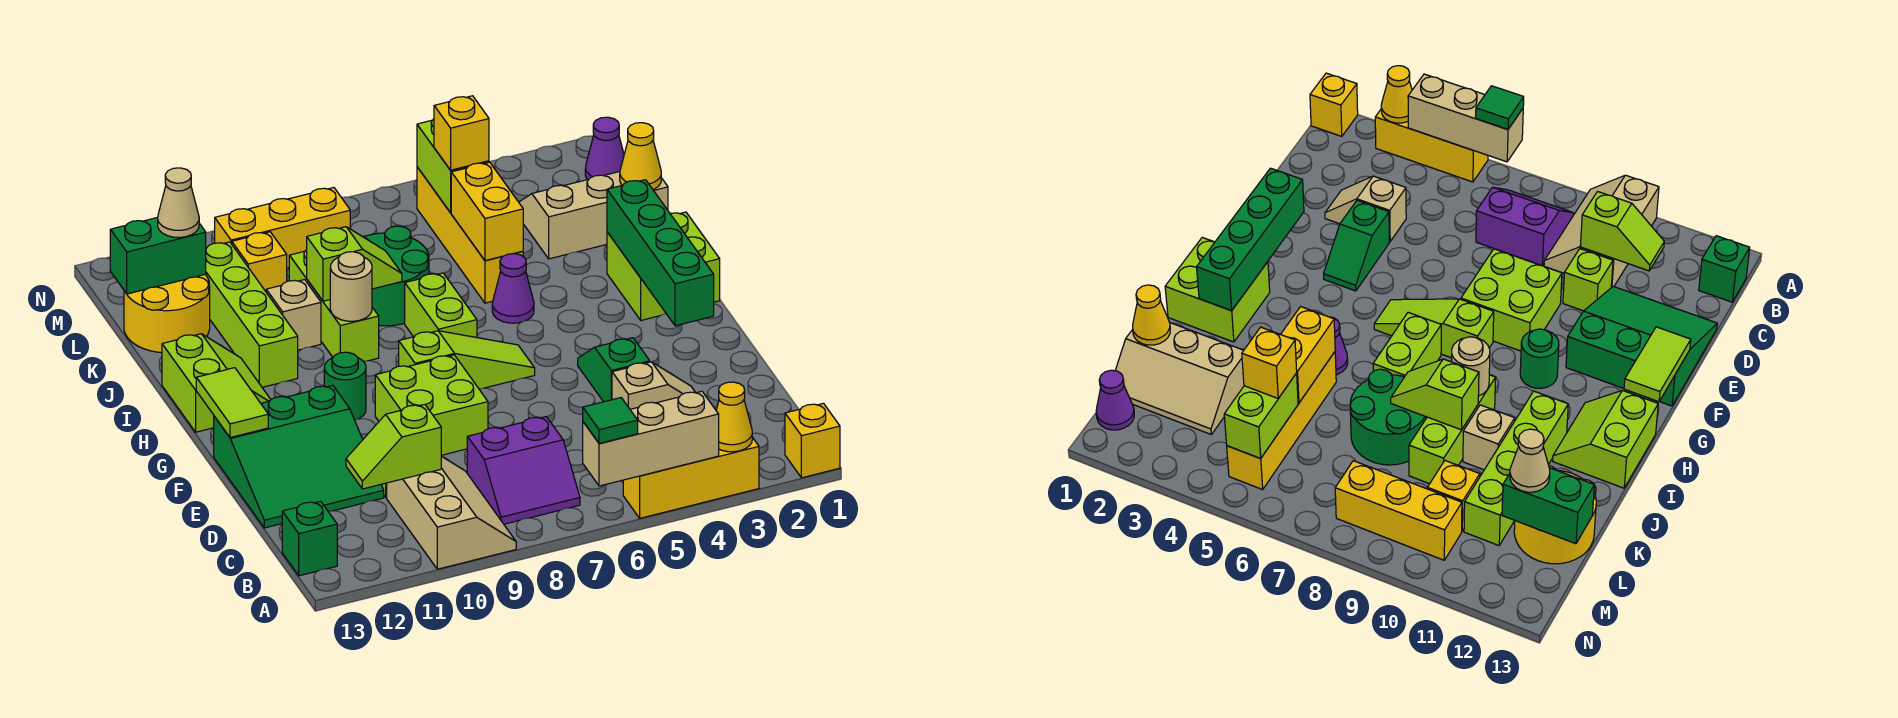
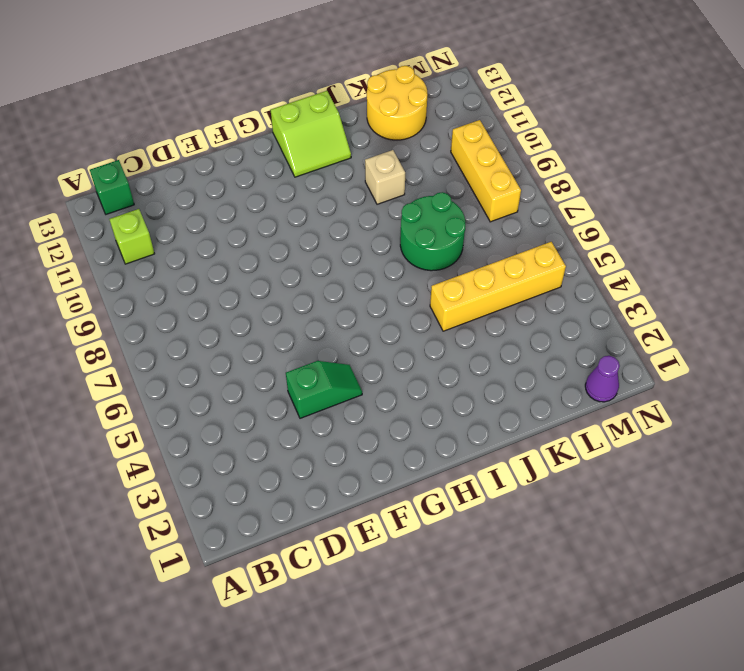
lime brick B11 level 1 -> lime brick D10 level 1
none -> yellow brick A1 level 1
none -> yellow brick A3:A5 level 1
none -> tan slope A9:C10 level 1 top 10
none -> purple slope B7:C8 level 1 top C

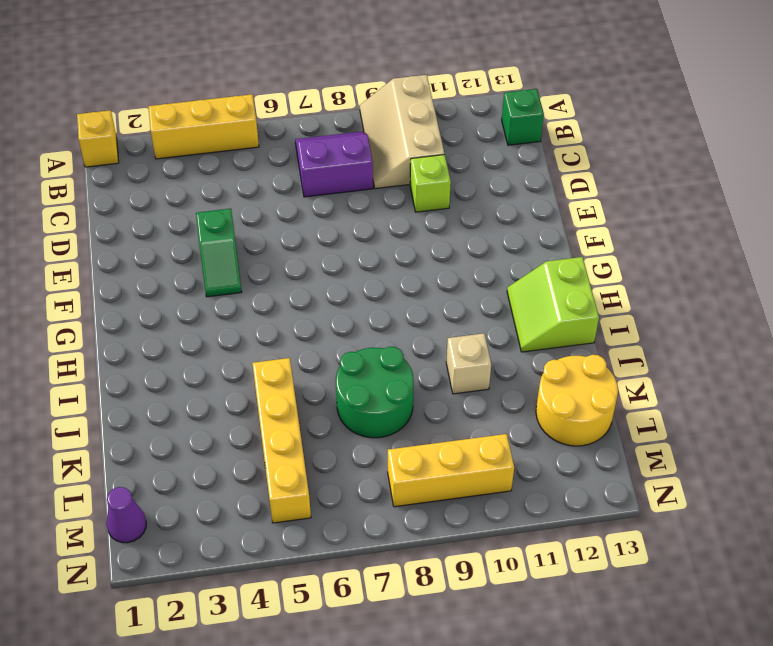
none -> tan slope D3:D4 level 1 top 4
none -> green slope D11:F13 level 1 top F
none -> lime brick E8:F9 level 1
none -> lime slope G6:G8 level 1 top 8

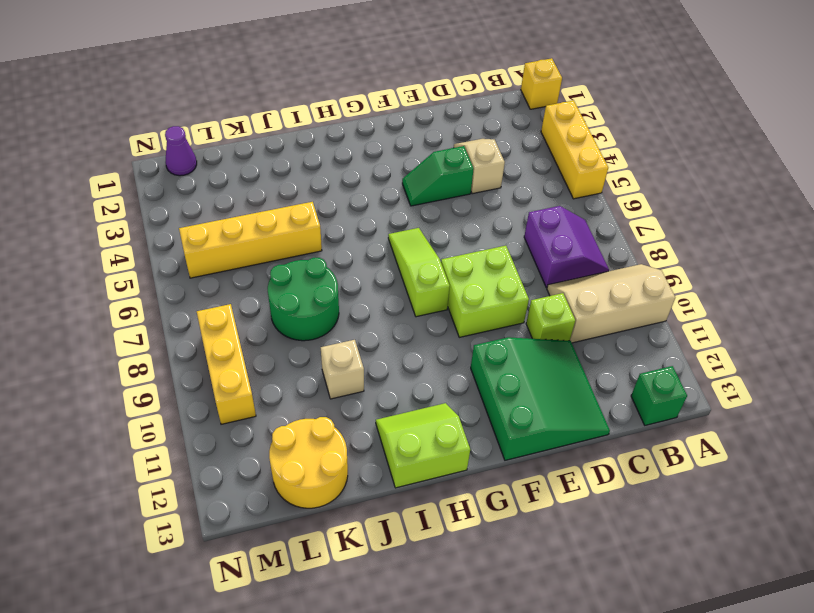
none -> green round brick G10 level 1
none -> lime brick H1:I2 level 1
none -> lime brick H7:I7 level 1
none -> purple cone I5 level 1

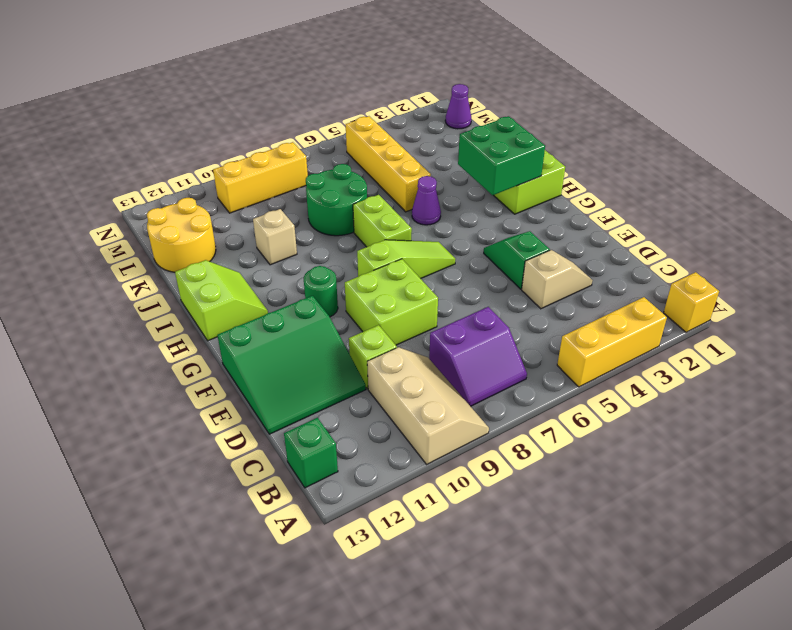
green brick H2:I3 level 2 -> green brick F2:I2 level 2
none -> lime brick I9:K9 level 1
none -> lime brick I11:L11 level 1
none -> tan slope K1:L3 level 1 top K
none -> yellow brick L10 level 1

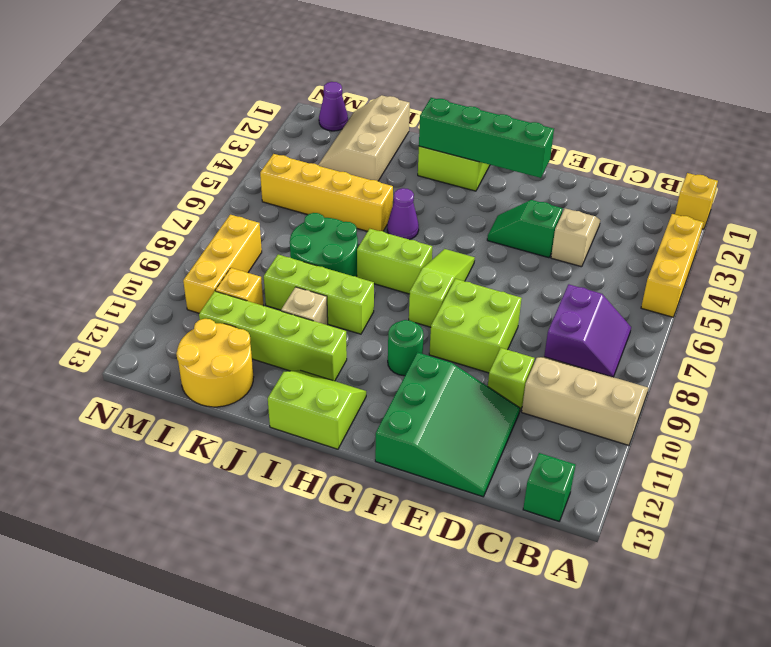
none -> yellow cone A3 level 2
none -> tan brick A4:A6 level 2
none -> lime slope C10:C11 level 2 top 10
none -> lime tile F13:G13 level 2

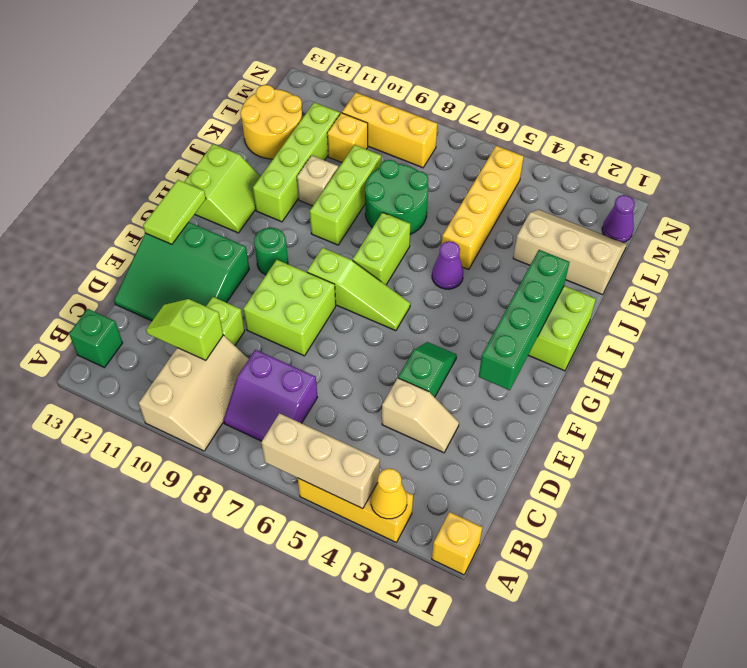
none -> tan round brick I9 level 2
none -> yellow brick J5:K5 level 2
none -> lime slope J8:J9 level 2 top 9
none -> yellow cone K1 level 2

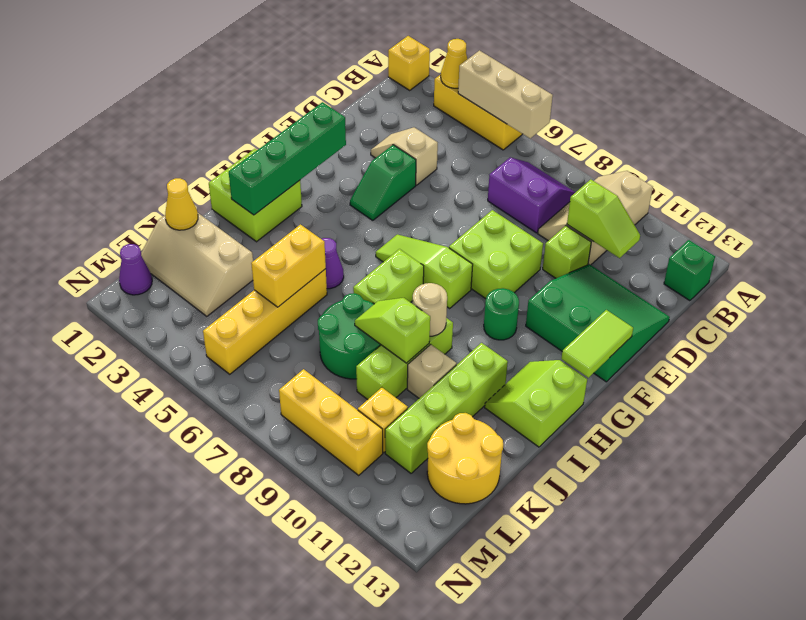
none -> lime brick L5:M5 level 2
none -> green brick L12:L13 level 2
none -> green tile A6 level 3
none -> yellow brick L5 level 3

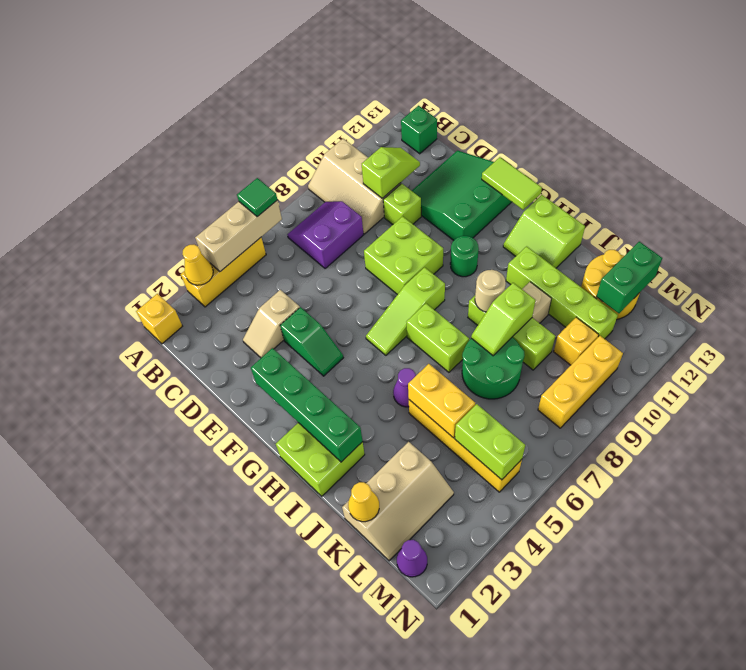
none -> yellow brick L5 level 3
none -> tan cone L12 level 3

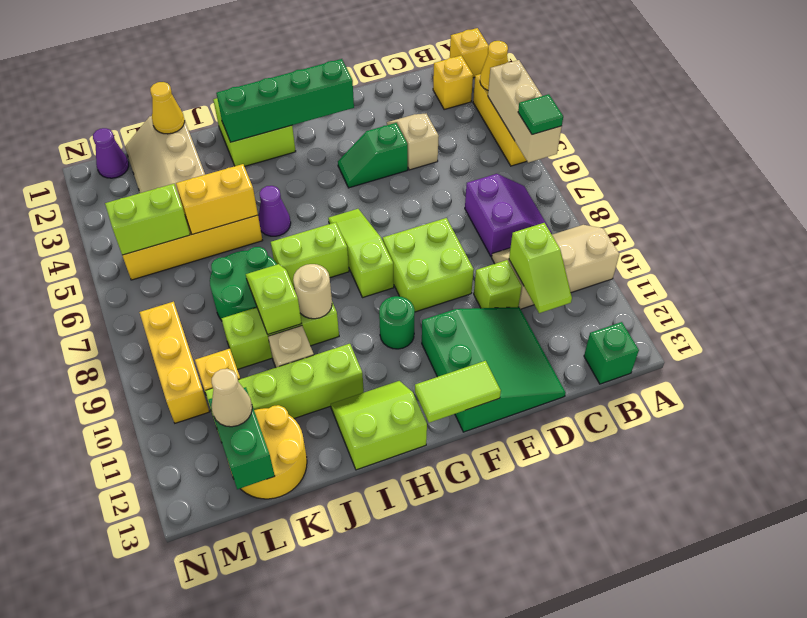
yellow brick B2 level 1 -> yellow brick L5 level 3

